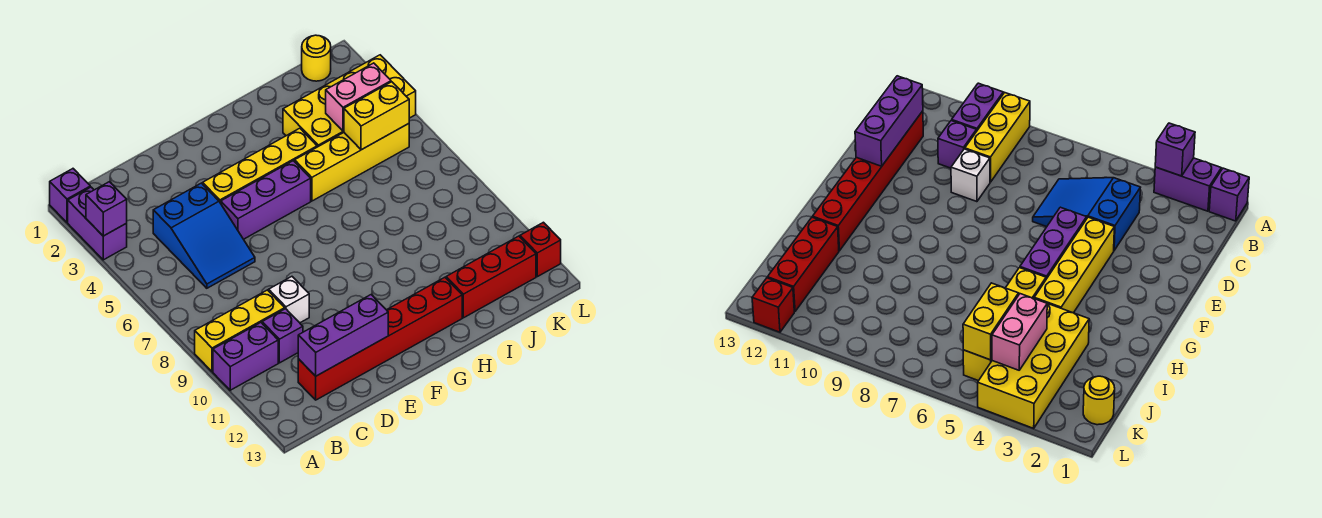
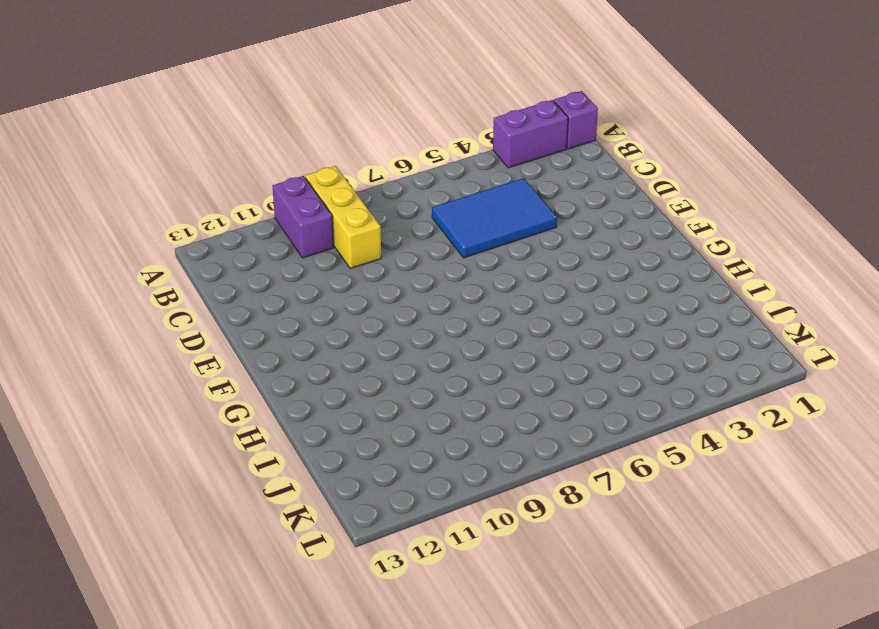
blue tile C4:D6 level 1 -> blue slope C4:D6 level 1 top 4
none -> purple brick C10 level 1
none -> red brick C12:H12 level 1
none -> white brick D9 level 1

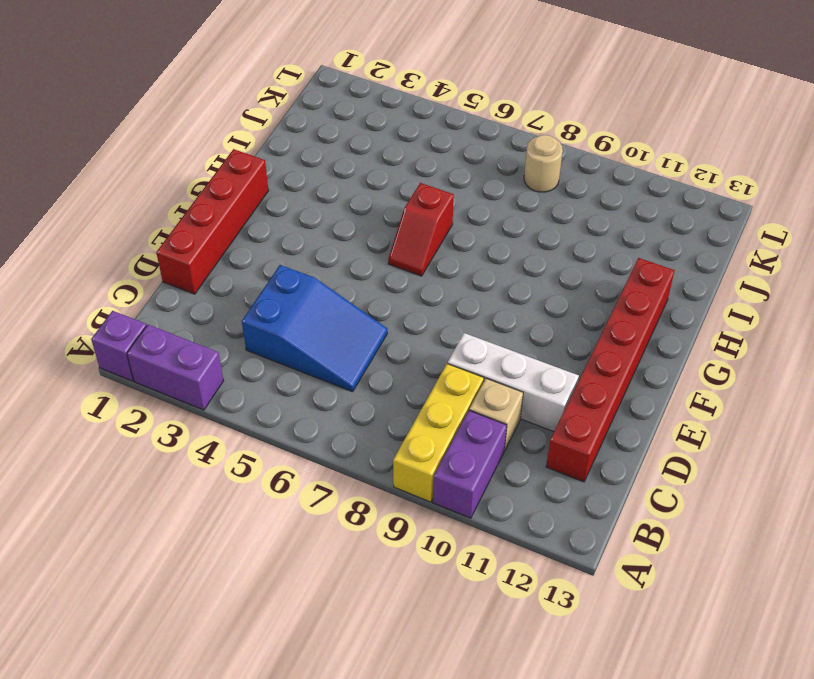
tan brick C10 level 1 -> purple brick C10 level 1
red brick D1:G1 level 1 -> none
white brick D9:D11 level 1 -> white brick D9 level 1
red slope G6:H6 level 1 top H -> none
tan round brick K8 level 1 -> none
none -> yellow brick E4:H4 level 1
none -> purple brick E5:G5 level 1
none -> yellow brick H5:K5 level 1

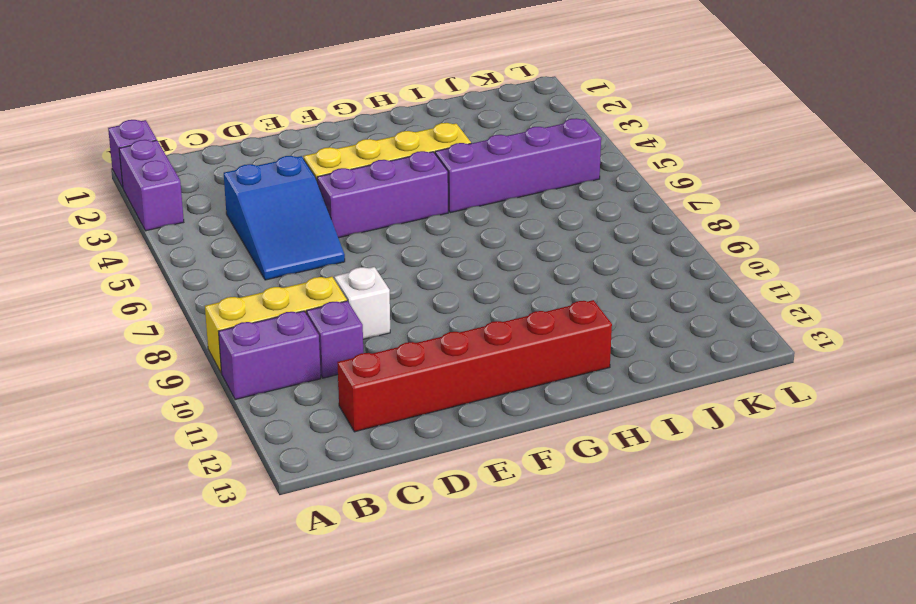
purple brick H5:K5 level 1 -> yellow brick H5:K5 level 1
none -> yellow brick I3:L4 level 1
none -> red brick I12:K12 level 1
none -> yellow round brick K1 level 1

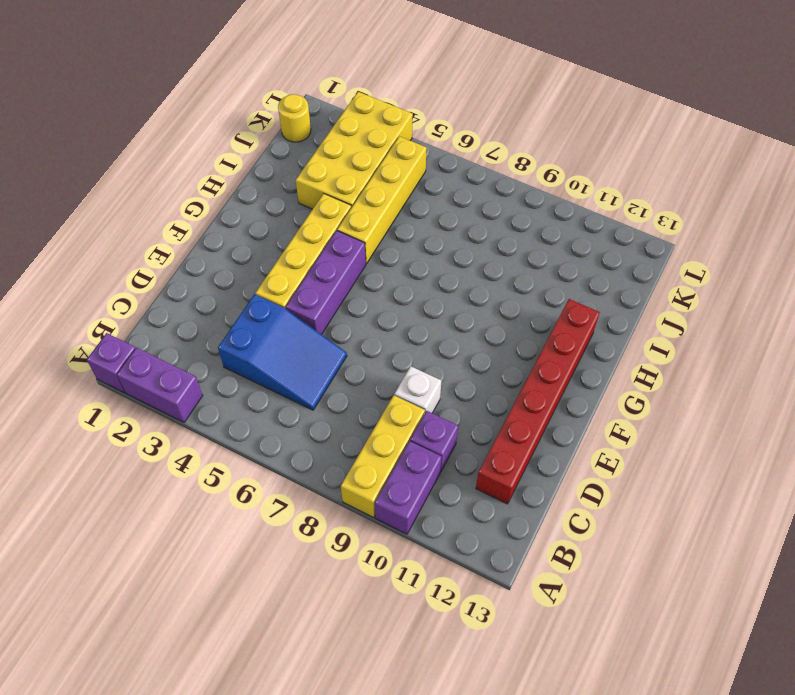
none -> red brick I12:K12 level 1
none -> red brick L12 level 1
none -> purple brick A3 level 2

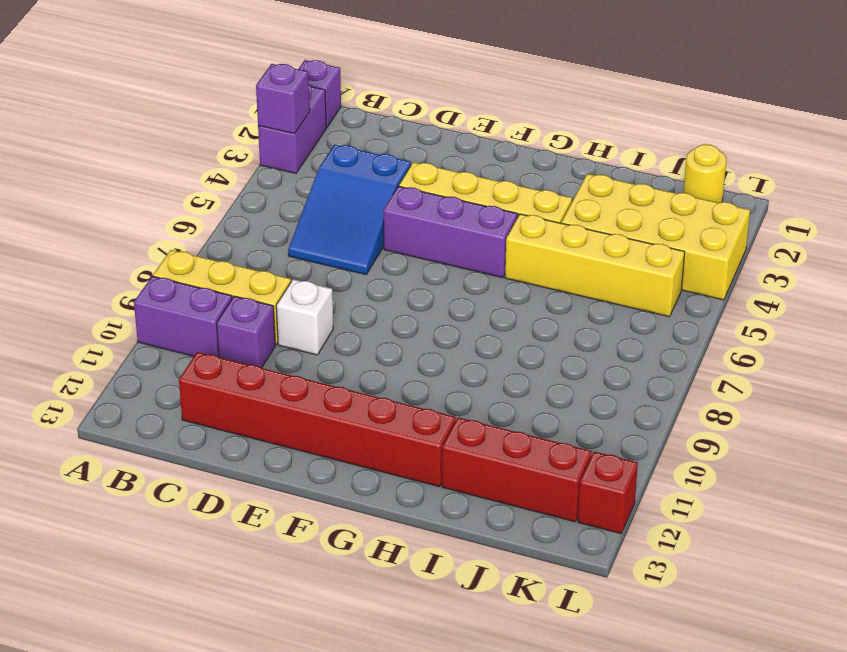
none -> purple brick C12:E12 level 2
none -> pink brick J4:K4 level 2
none -> yellow brick J5:K5 level 2

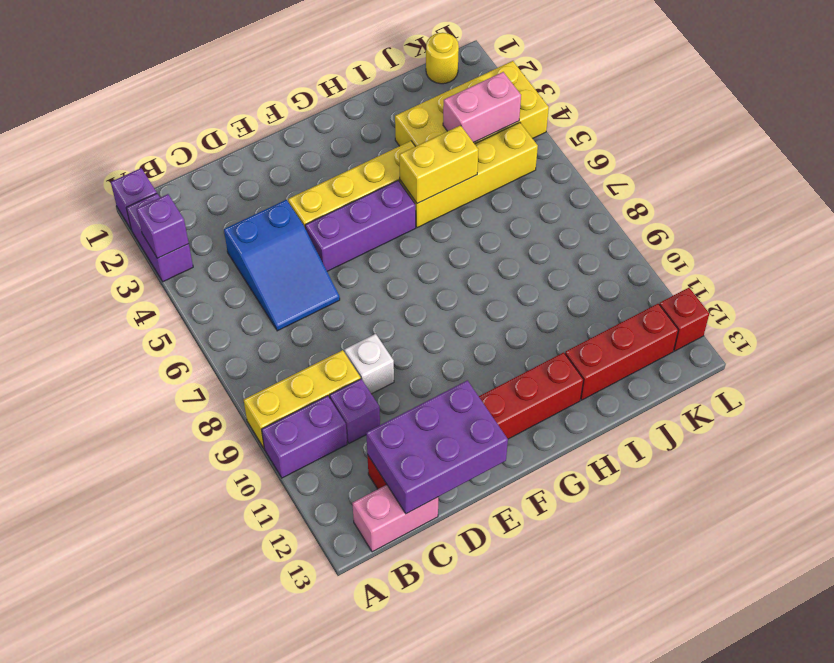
pink brick B13:C13 level 1 -> none
purple brick C12:E13 level 2 -> purple brick C12:E12 level 2
yellow brick H5:I5 level 2 -> yellow brick J5:K5 level 2

